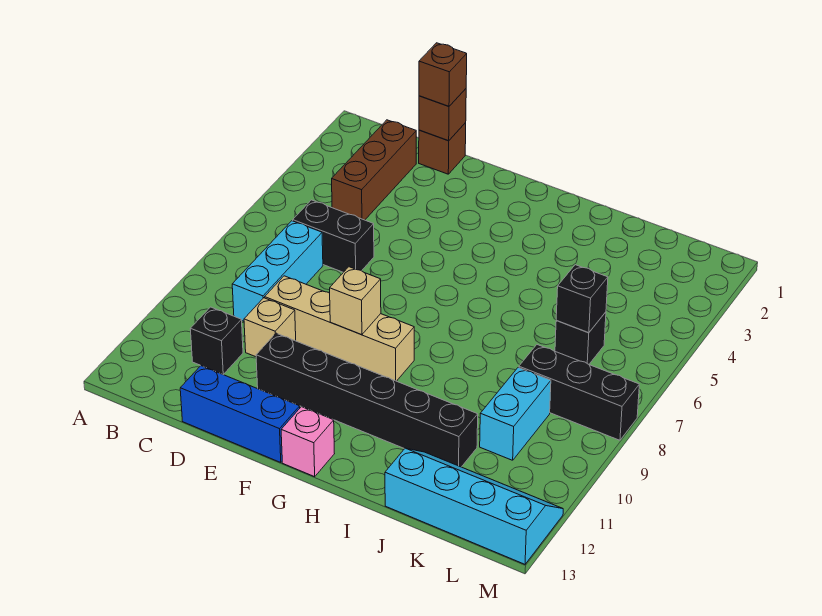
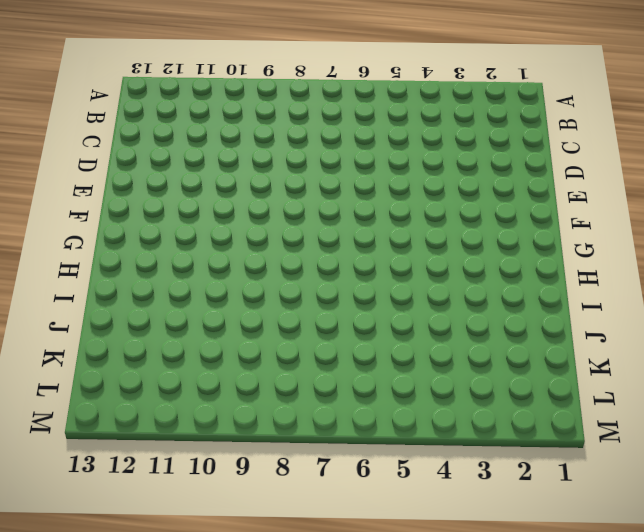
none -> brown brick C2:C4 level 1
none -> black brick C6:D6 level 1
none -> cyan brick C7:C9 level 1

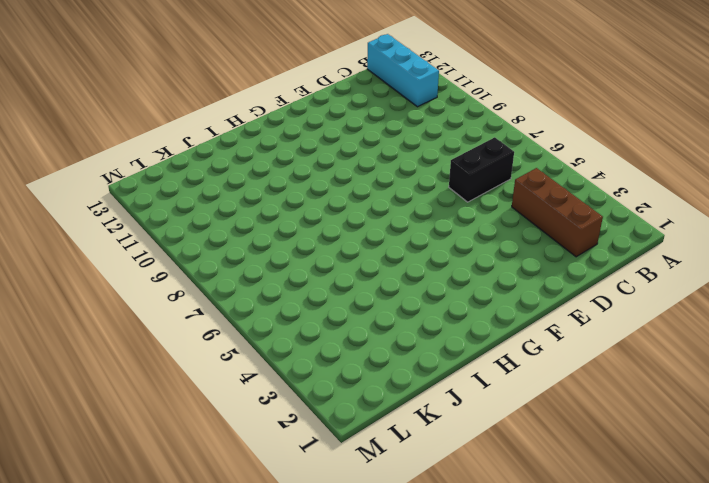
cyan brick B11:B13 level 1 -> cyan brick C7:C9 level 1
none -> black brick C11 level 1
none -> brown brick D1 level 1
none -> tan brick D9:G9 level 1

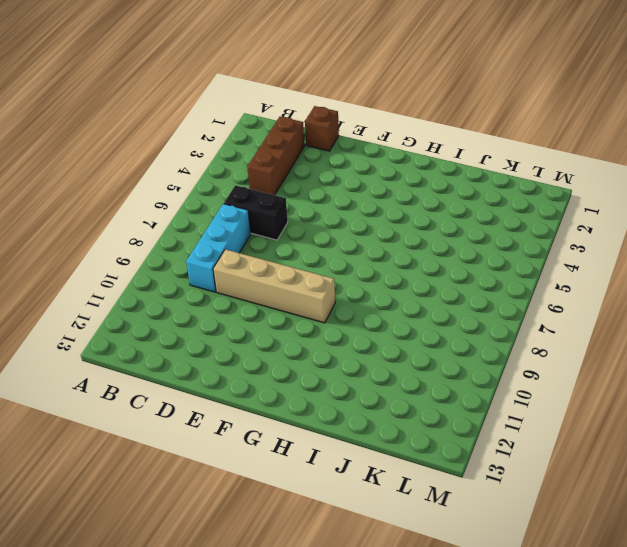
none -> black brick C11 level 1
none -> tan brick D10 level 1
none -> blue brick D13:F13 level 1

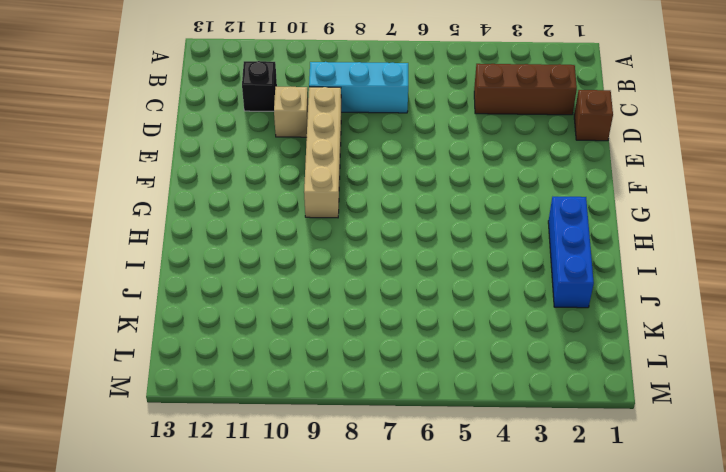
blue brick H2:J2 level 1 -> blue brick D13:F13 level 1
none -> black brick C6:D6 level 1
none -> black brick E11:J11 level 1
none -> pink brick G13 level 1

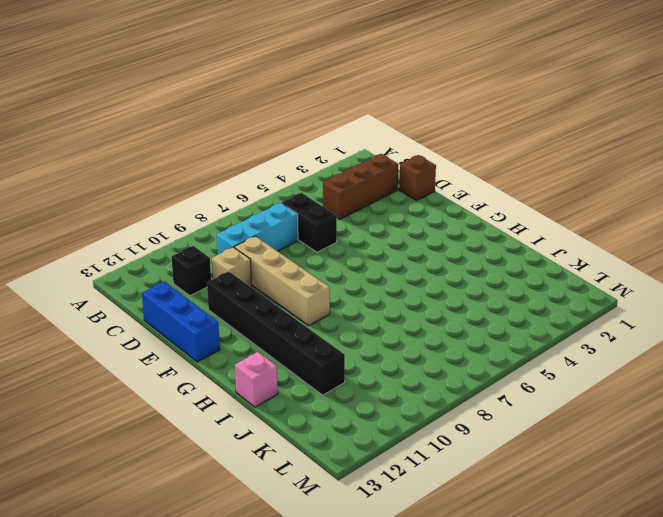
pink brick I13 level 1 -> pink brick G13 level 1
none -> cyan slope J12:M13 level 1 top 13
none -> black brick K6 level 1
none -> black brick K8:M8 level 1

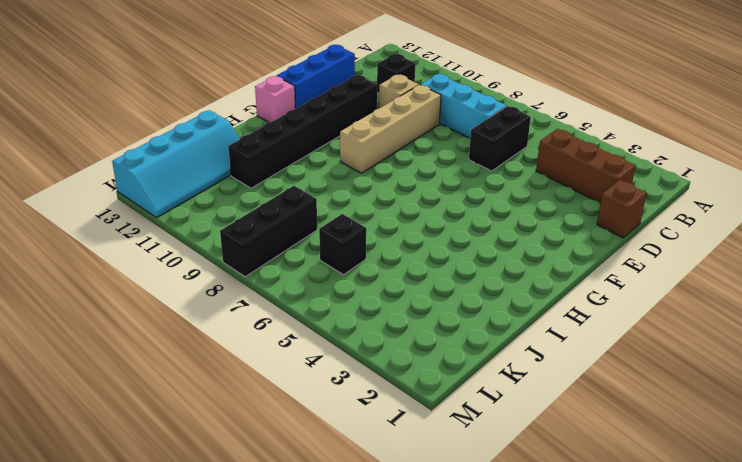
none -> cyan brick K9:K10 level 1
none -> brown brick D1 level 2
none -> tan brick F9 level 2

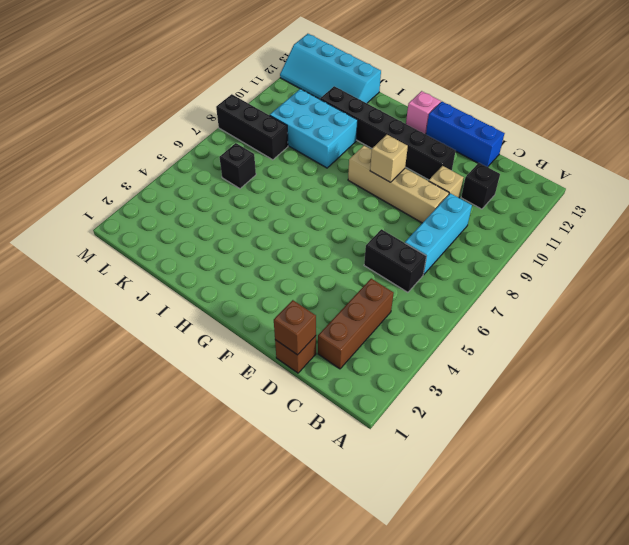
cyan brick I9:K10 level 1 -> cyan brick K9:K10 level 1
none -> black brick K6 level 2
none -> brown brick D1 level 3

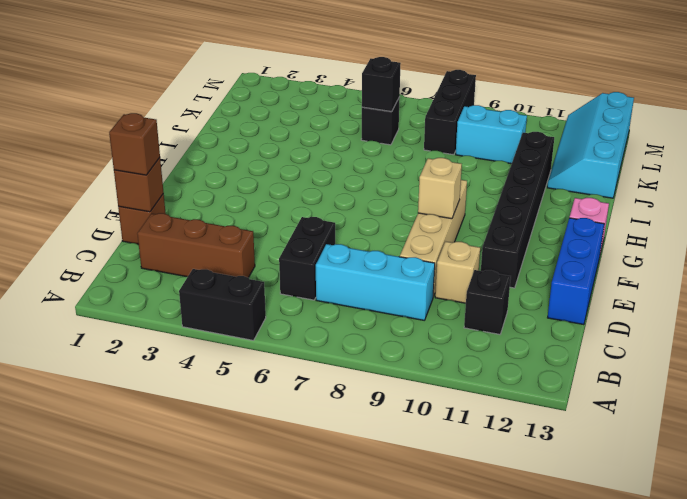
black brick A4:A5 level 1 -> none

